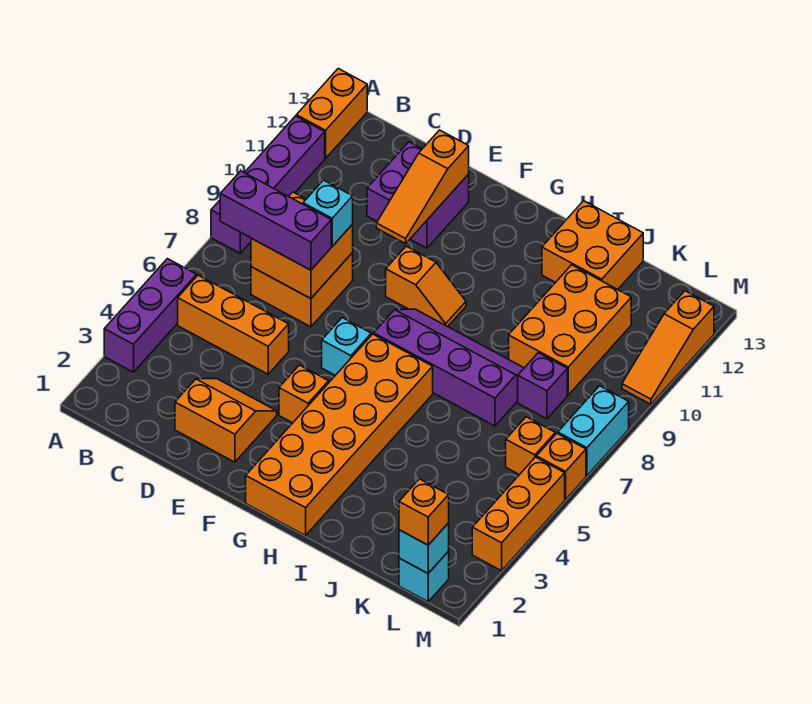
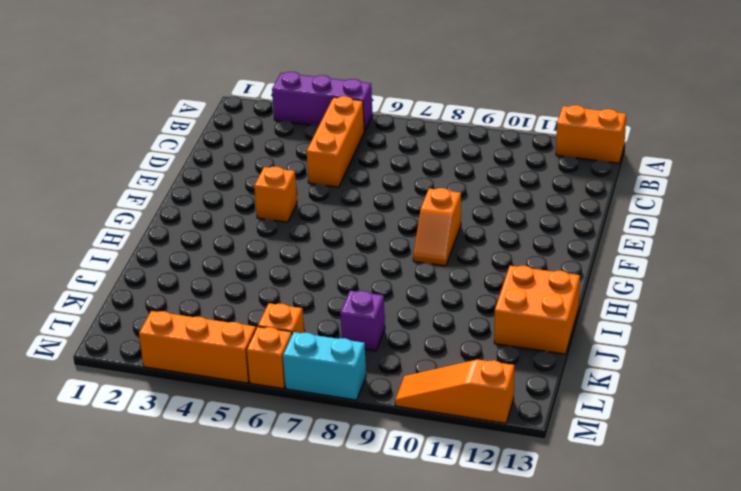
none -> purple brick A8:A11 level 1
none -> orange brick C7:D8 level 1
none -> orange slope D2:E3 level 1 top 2

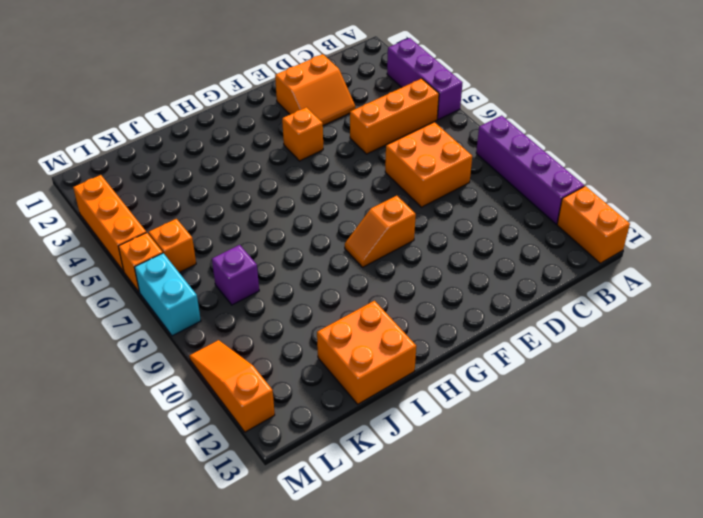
none -> purple brick D11:E12 level 1
none -> cyan brick F6 level 1
none -> orange brick G1:H6 level 1

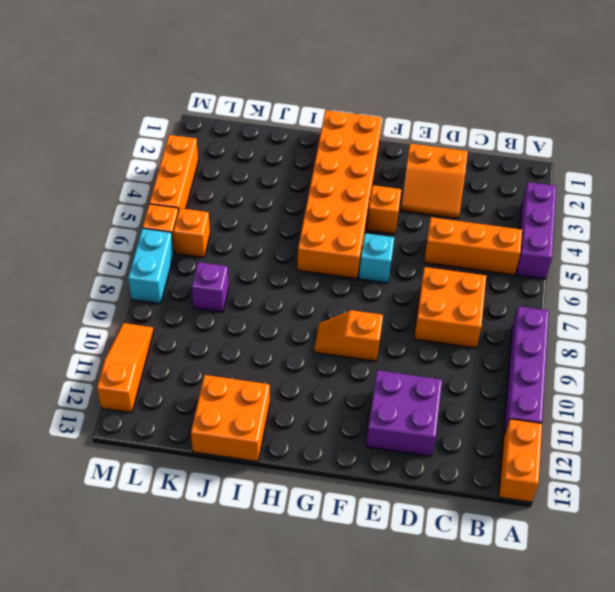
none -> purple slope G7:J8 level 1 top 7
none -> orange brick J9:K11 level 1
none -> cyan brick L1 level 1

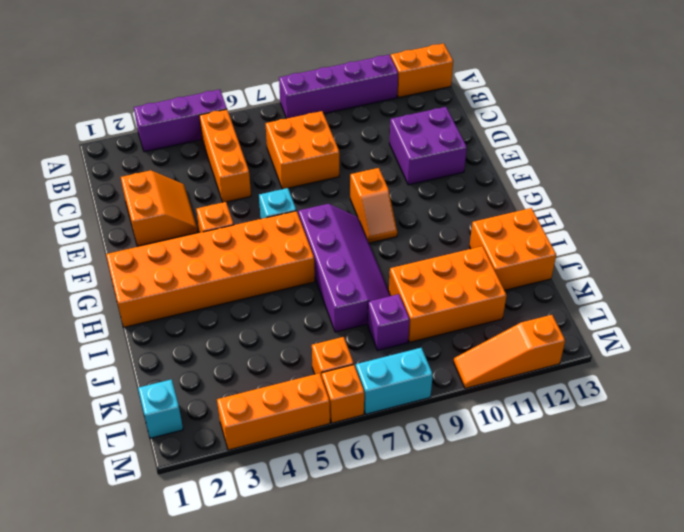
none -> orange brick C7:D8 level 2
none -> orange slope E10:E12 level 2 top 12
none -> cyan brick L1 level 2

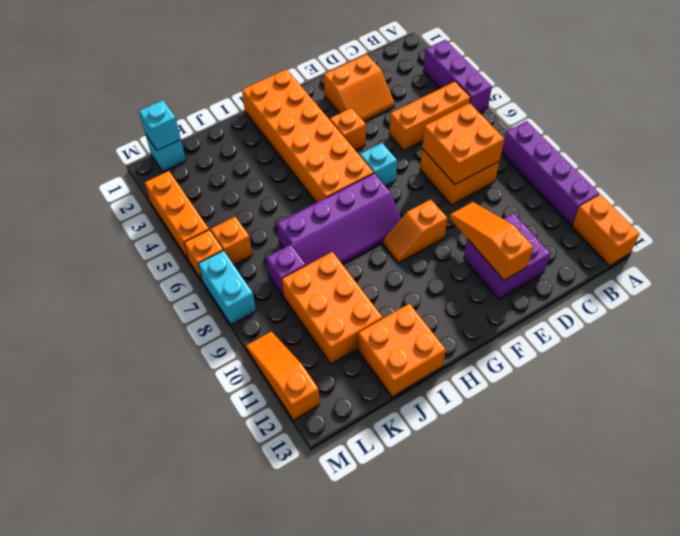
none -> purple brick B7:D7 level 3
none -> cyan brick D8 level 3
none -> orange brick L1 level 3

